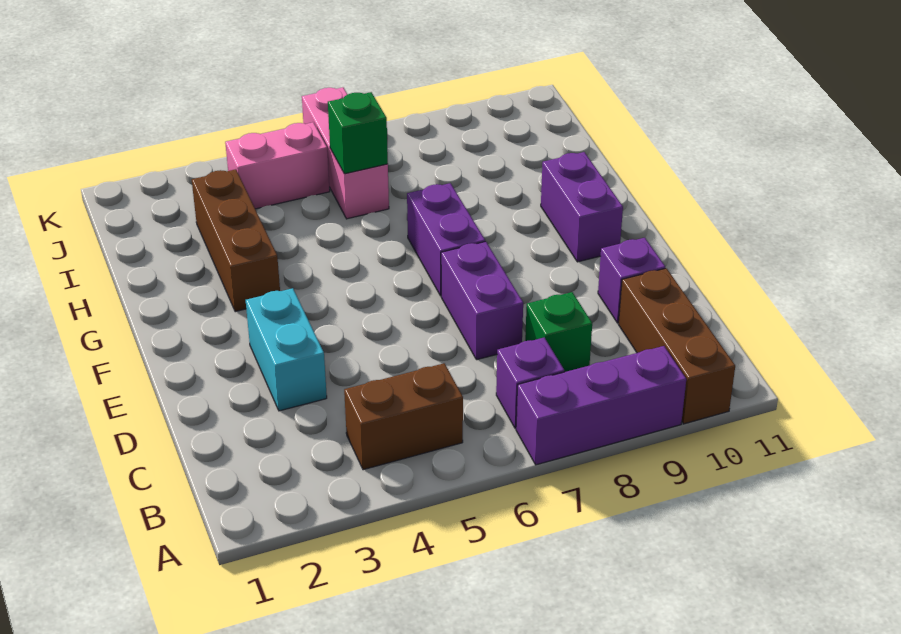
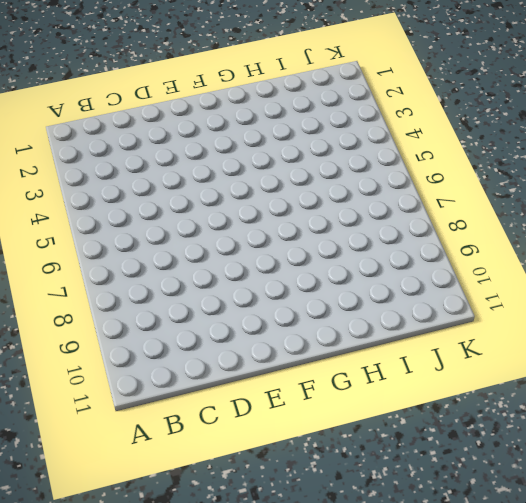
none -> purple brick A7:A9 level 1
none -> brown brick A10:C10 level 1
none -> brown brick B4:B5 level 1

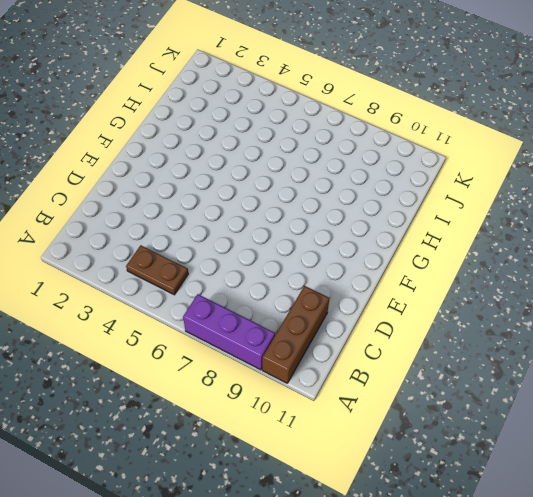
brown plate B4:B5 level 1 -> brown brick B4:B5 level 1
none -> purple brick B7 level 1
none -> green brick C8 level 1
none -> cyan brick D3:E3 level 1

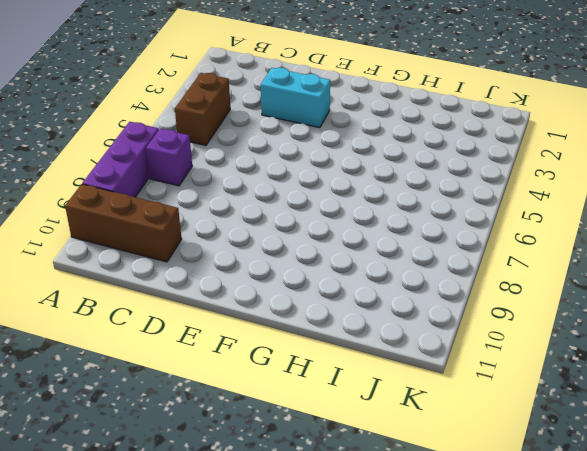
none -> green brick C8 level 1
none -> purple brick D7:E7 level 1
none -> purple brick D10 level 1

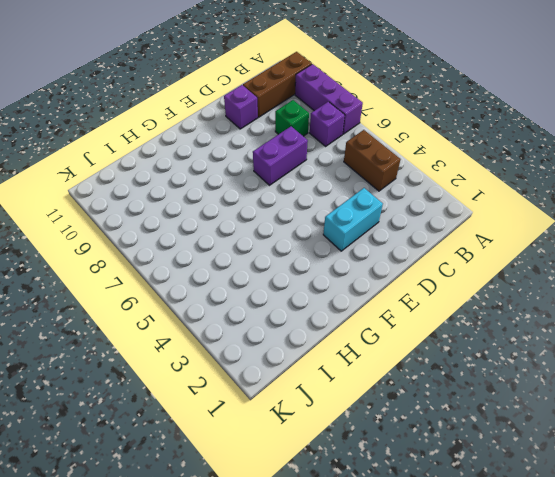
none -> purple brick F7:G7 level 1
none -> purple brick F10:G10 level 1
none -> brown brick G3:I3 level 1

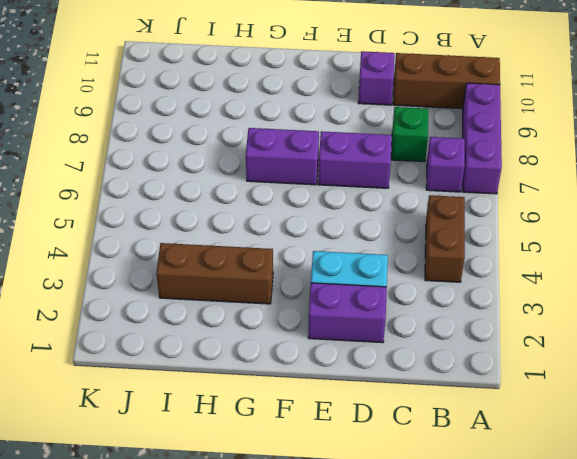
purple brick D2:E2 level 1 -> purple brick F10:G10 level 1
none -> pink brick I6:K6 level 1
none -> pink brick J4:J5 level 1
none -> green brick I6 level 2

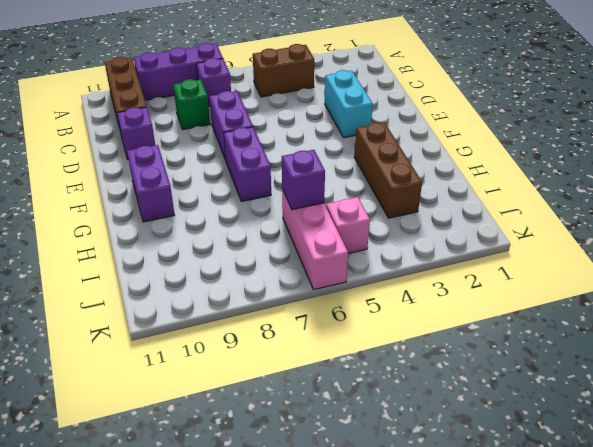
purple brick I6 level 2 -> green brick I6 level 2
pink brick J5 level 1 -> pink brick J4:J5 level 1

